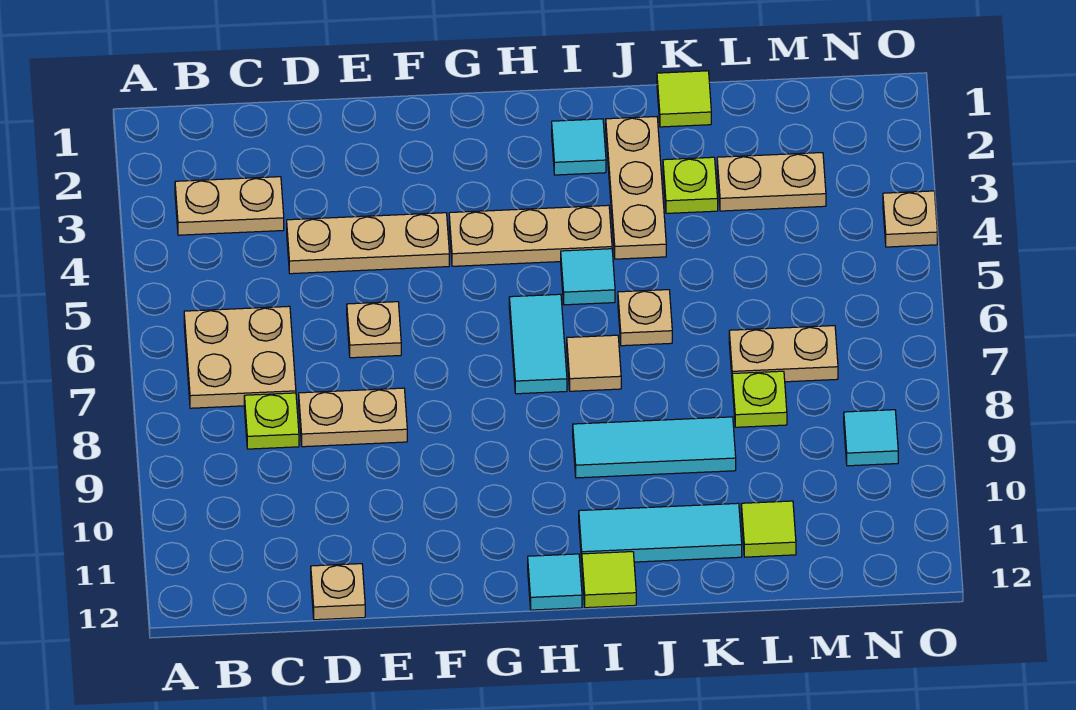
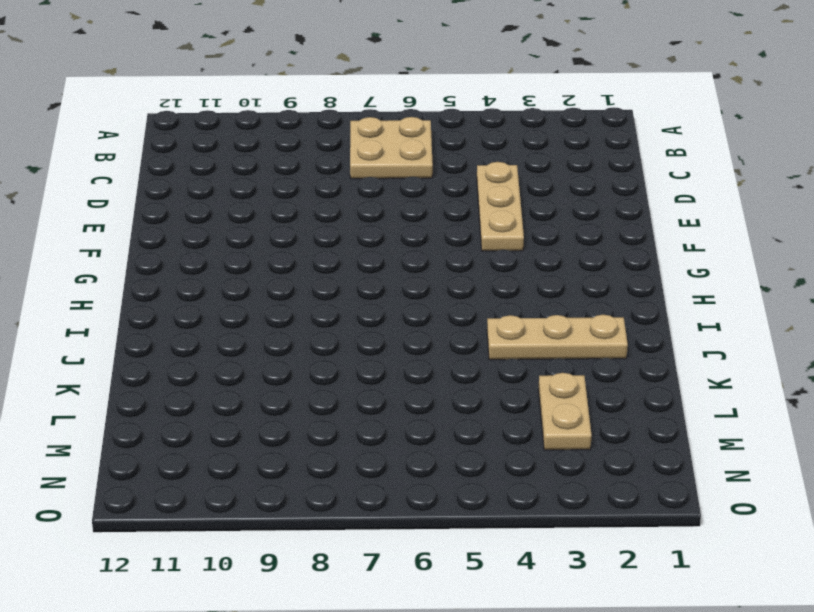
none -> tan plate B3:C3 level 1
none -> lime plate C8 level 1
none -> tan plate D8:E8 level 1

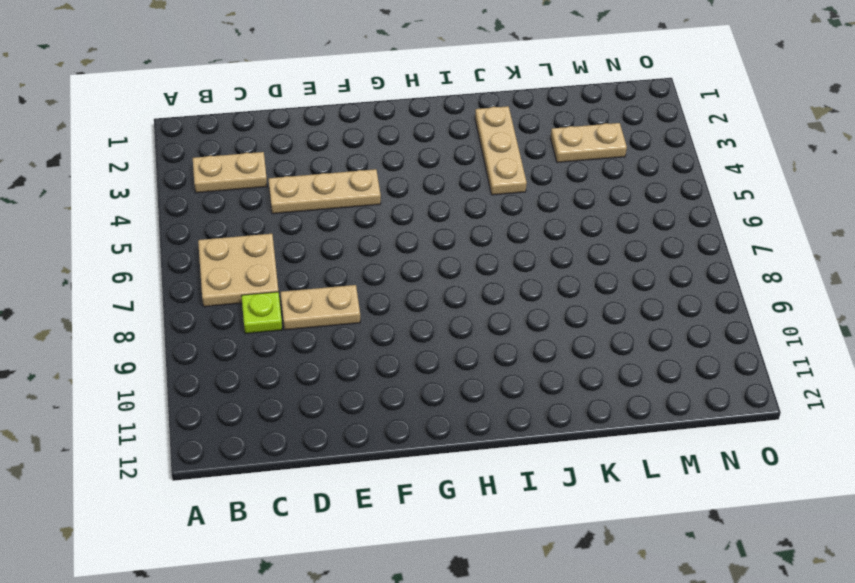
none -> tan plate D12 level 1
none -> tan plate E6 level 1
none -> tan plate G4:I4 level 1

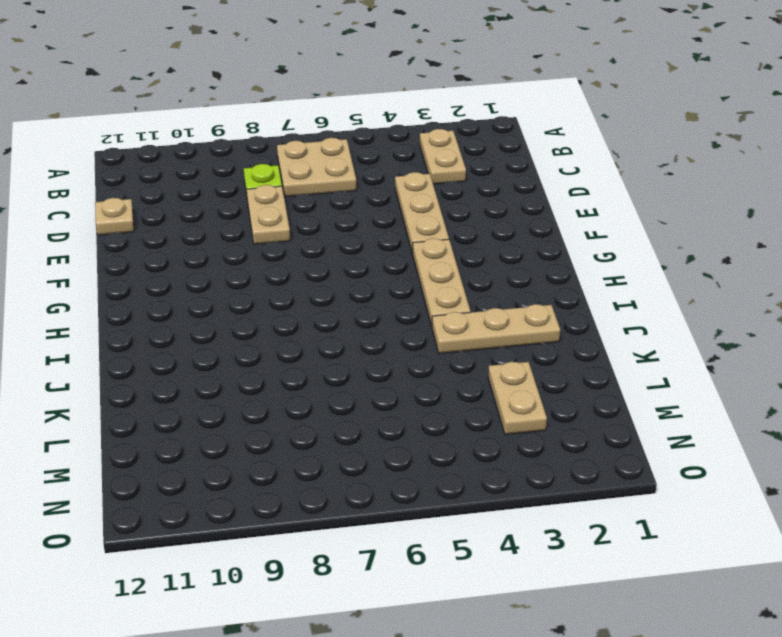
none -> tan plate E6 level 1
none -> cyan tile H6:H7 level 1
none -> cyan tile H12 level 1

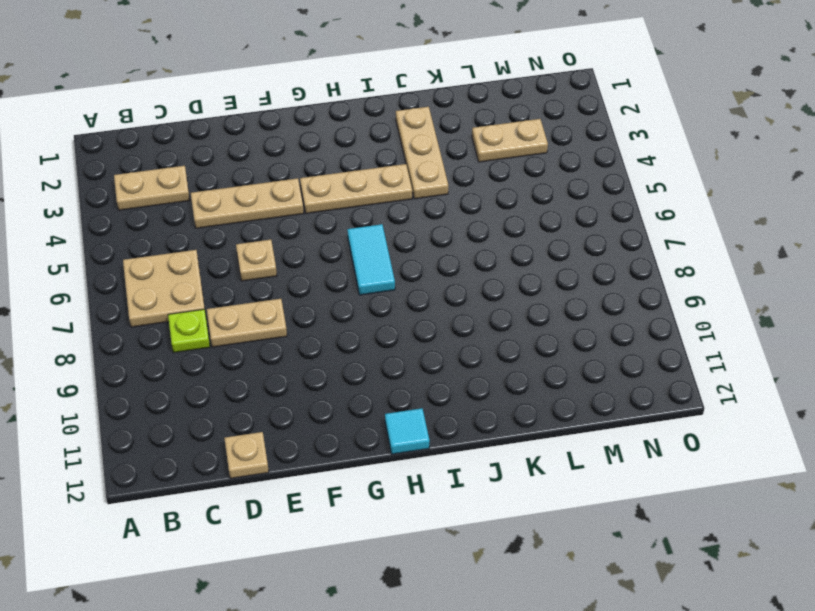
none -> cyan tile I2 level 1
none -> cyan tile I5 level 1
none -> tan tile I7 level 1

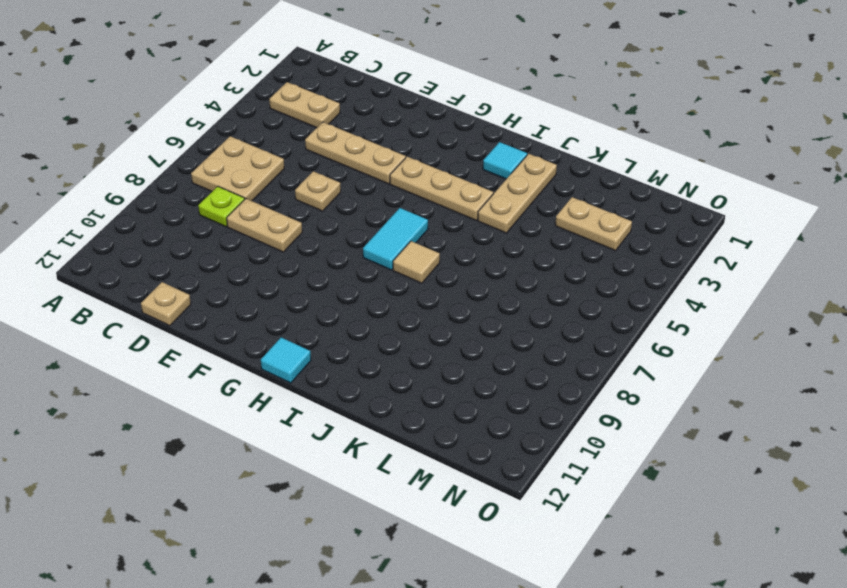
none -> cyan tile I5 level 1
none -> cyan tile I9:K9 level 1
none -> cyan tile I11:K11 level 1

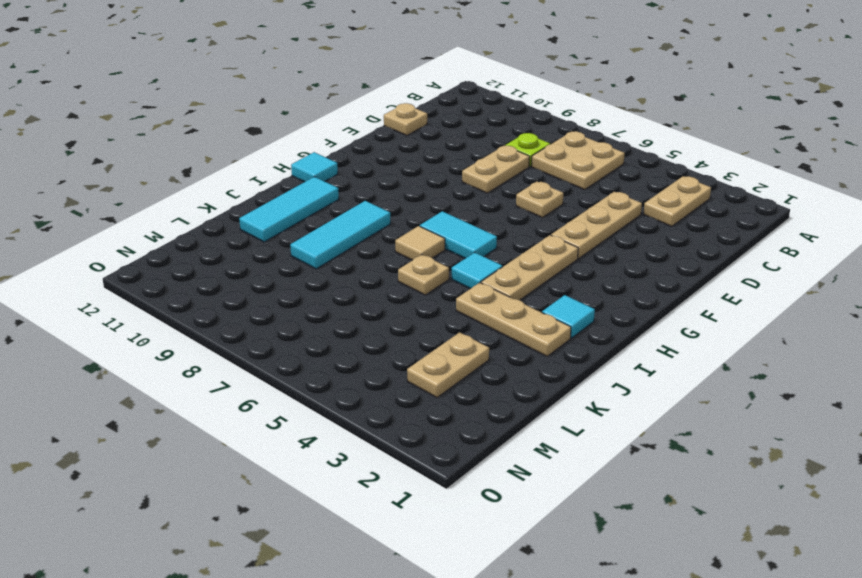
none -> lime tile I12 level 1
none -> lime tile K1 level 1
none -> lime plate K3 level 1

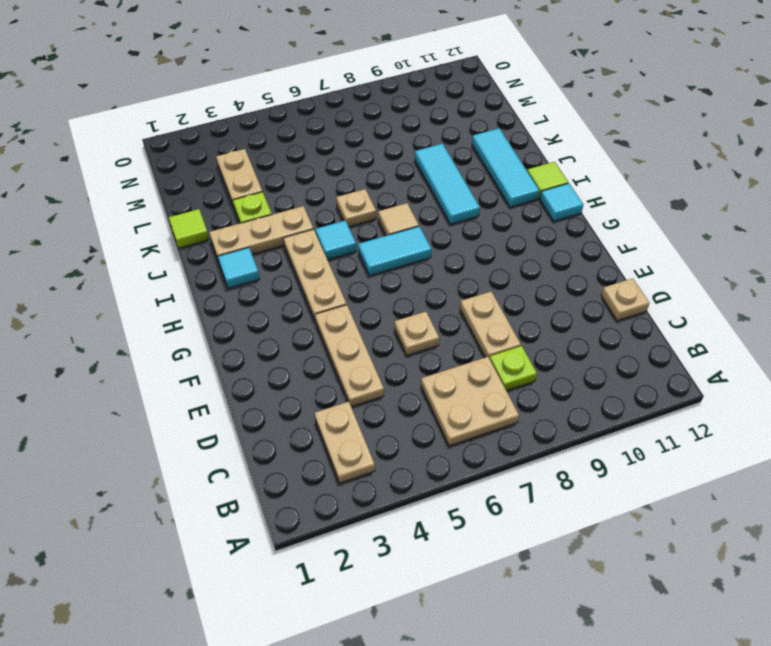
none -> tan plate L7:M7 level 1
none -> lime plate L8 level 1
none -> lime tile L11 level 1

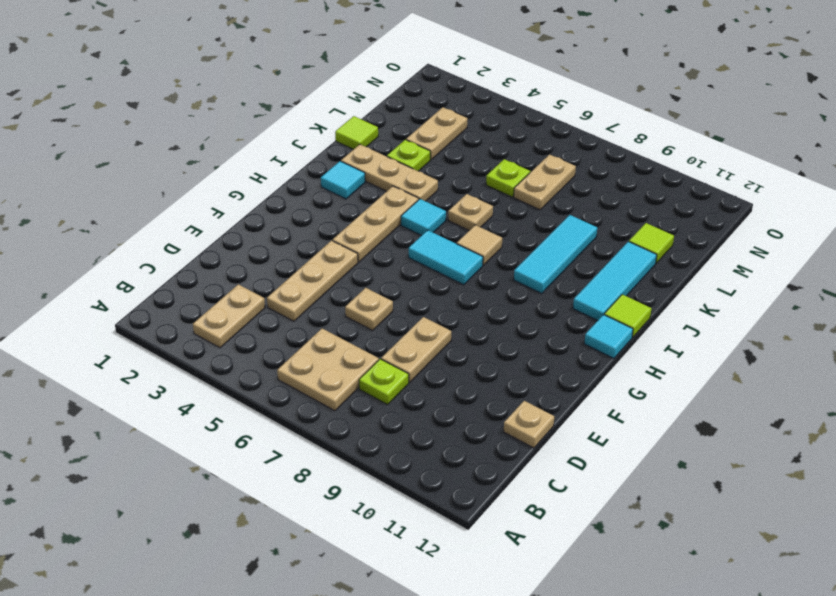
lime plate L6 level 1 -> lime plate L8 level 1
none -> cyan tile N9 level 1
none -> tan plate O4 level 1

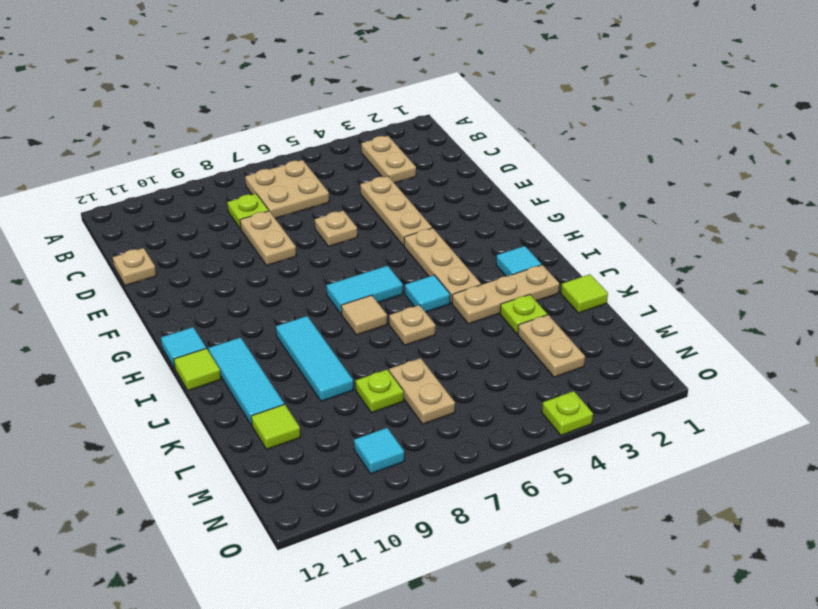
lime plate O4 level 1 -> tan plate O4 level 1

